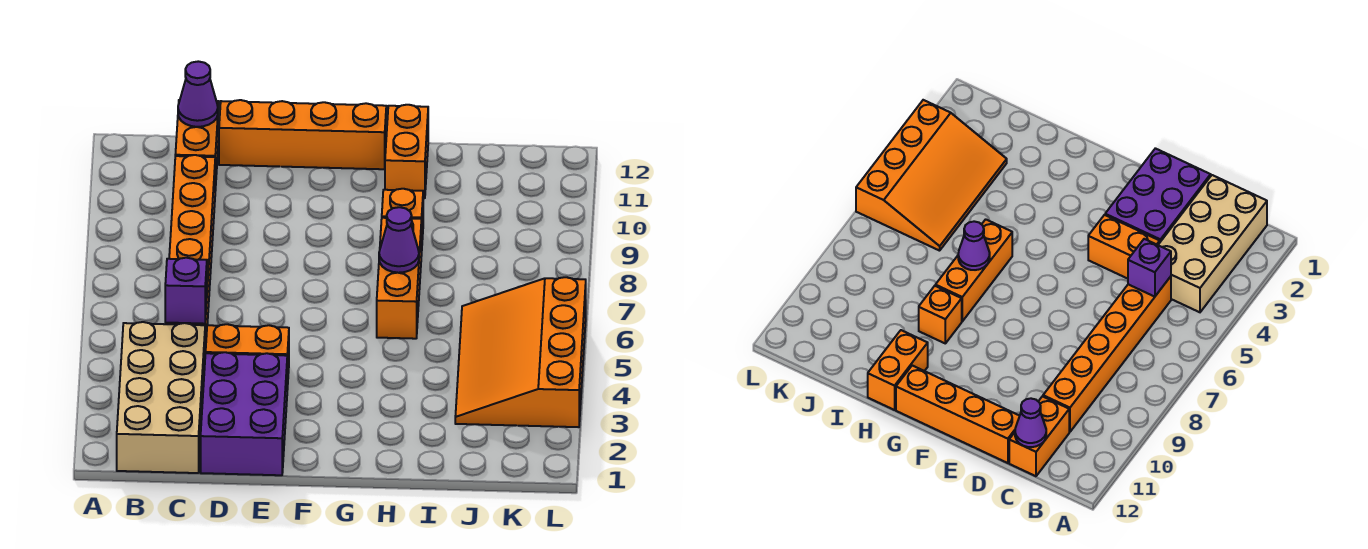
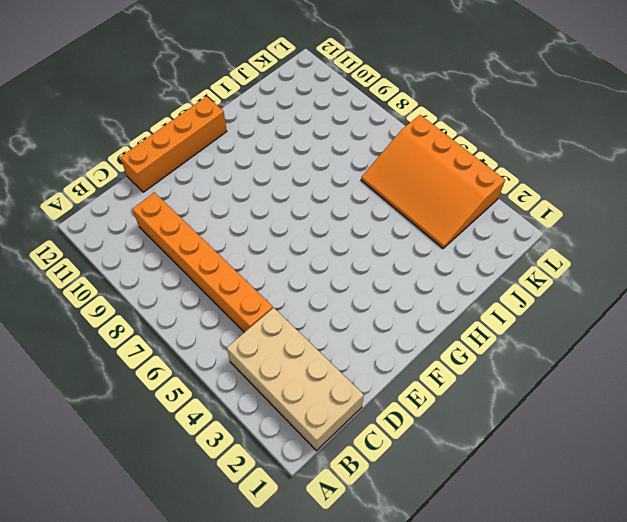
none -> orange brick C11:C12 level 1
none -> purple brick D1:E3 level 1
none -> orange brick D4:E4 level 1

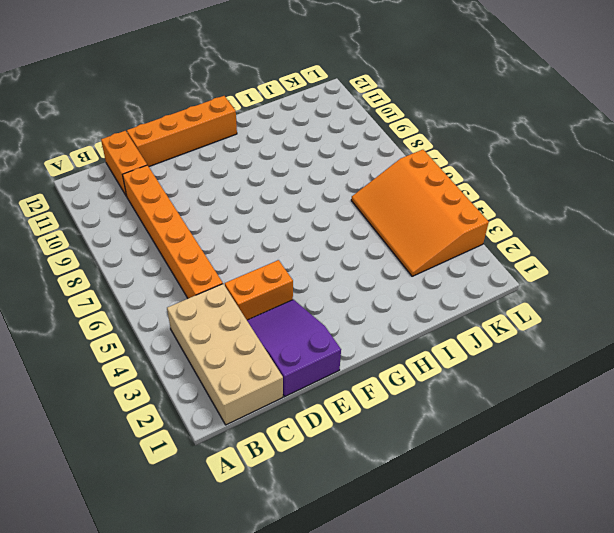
purple slope D1:E3 level 1 top 1 -> purple brick D1:E3 level 1
none -> orange brick H6:H8 level 1
none -> orange brick H9 level 1
none -> orange brick H11:H12 level 1

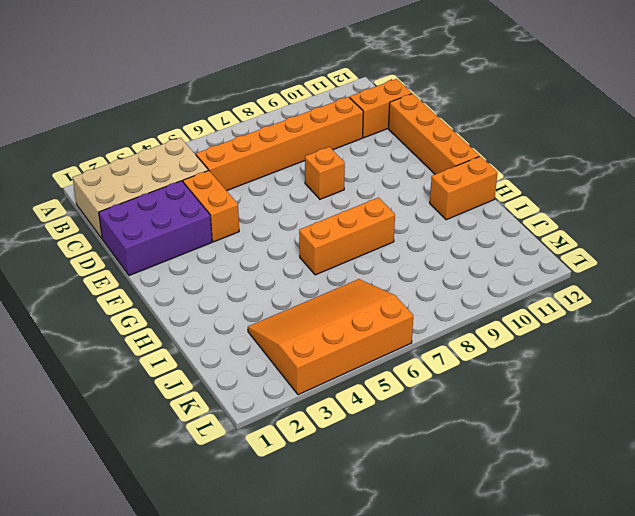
orange brick E8 level 1 -> orange brick H9 level 1
none -> purple brick C5 level 2
none -> purple cone C12 level 2
none -> purple cone H7 level 2

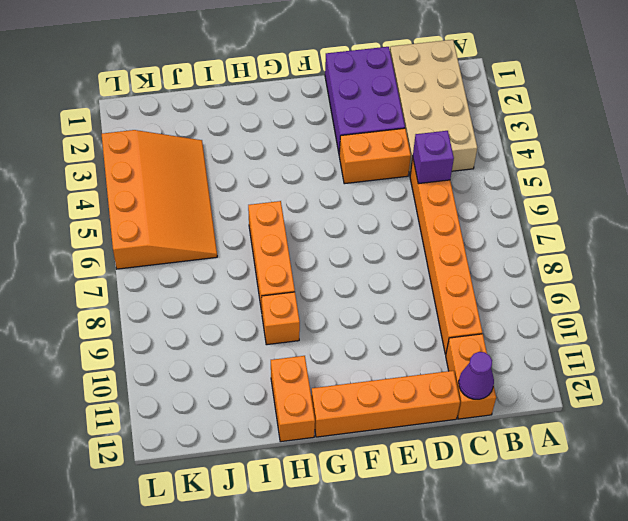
none -> purple cone H7 level 2

